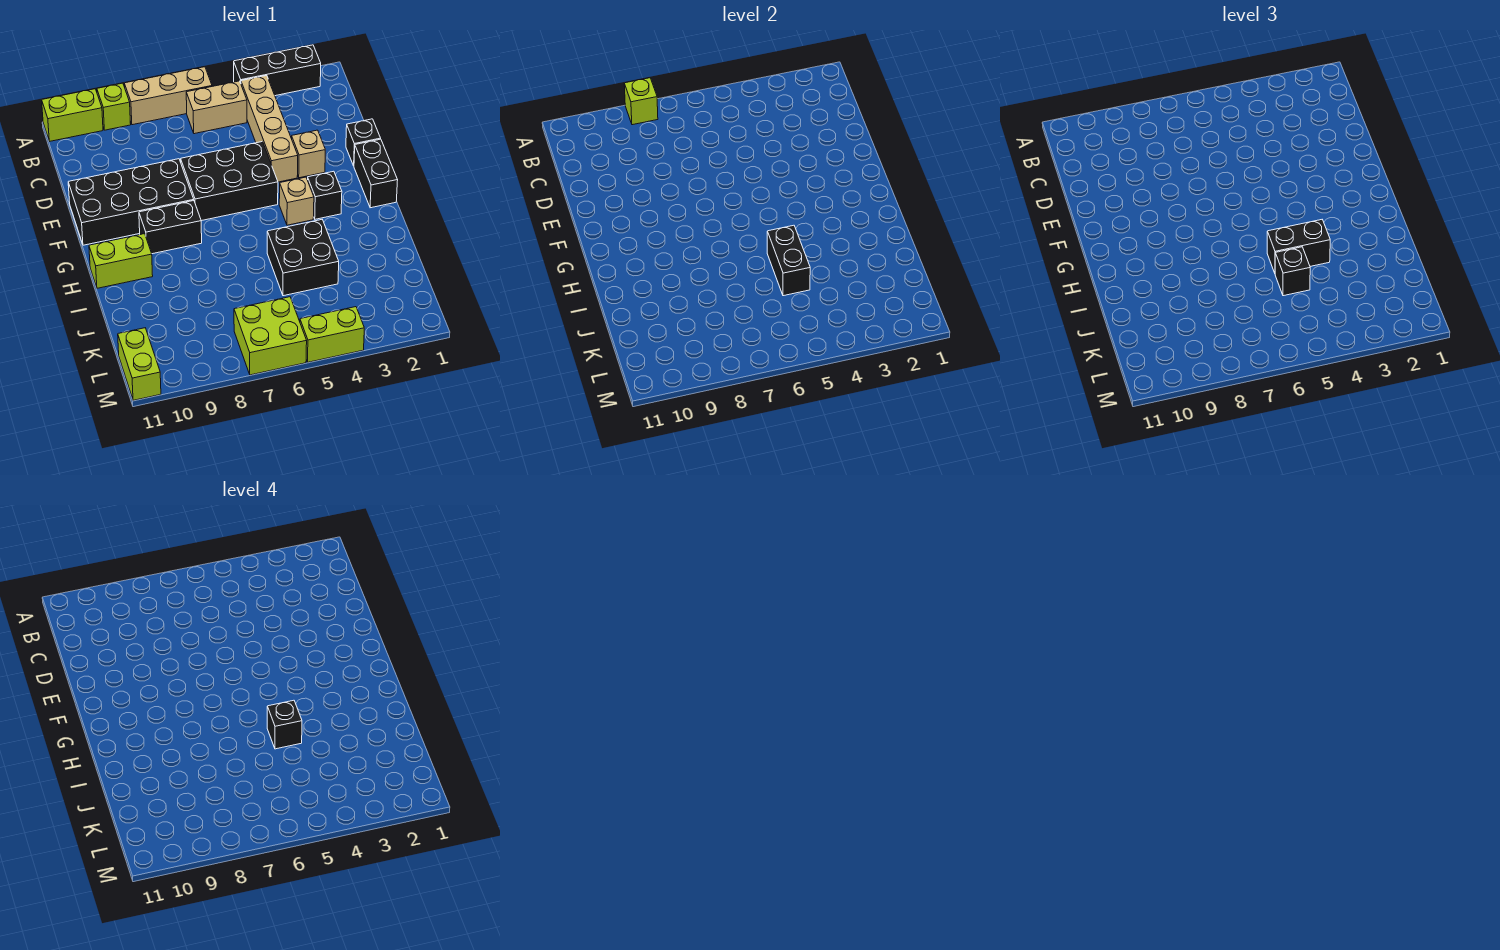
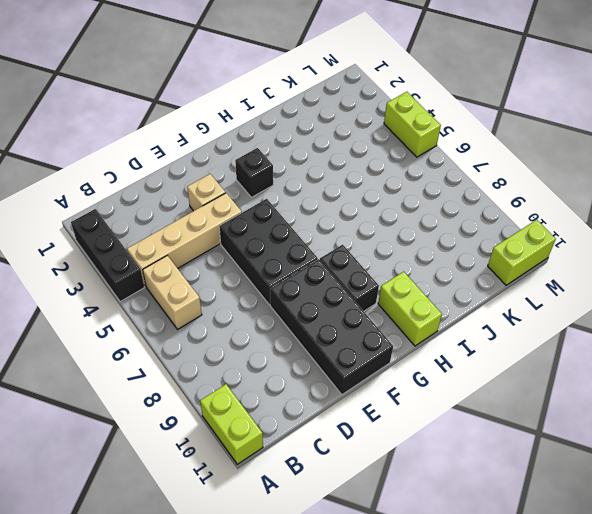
none -> tan brick A6:A8 level 1
none -> lime brick A9 level 1
none -> black brick E1 level 1

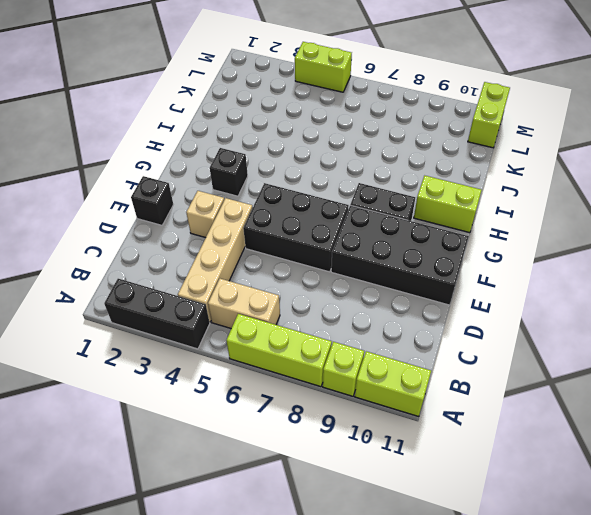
lime brick A6:A8 level 1 -> tan brick A6:A8 level 1
none -> black brick F1:G1 level 1
none -> tan brick G4 level 1
none -> black brick I4:J5 level 1

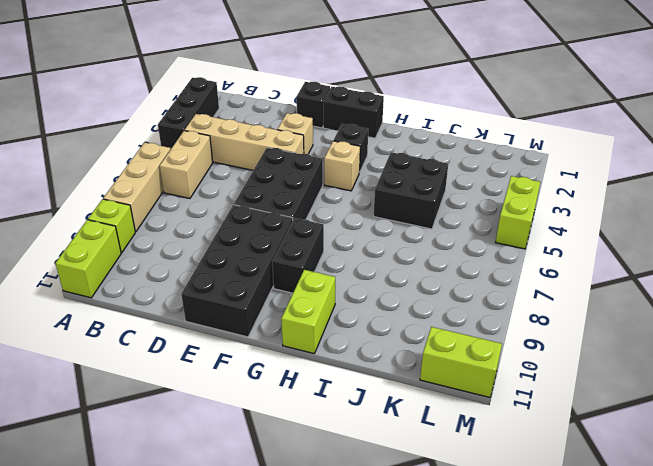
none -> lime brick L6:M7 level 1
none -> lime brick A8 level 2
none -> black brick I5:J5 level 2

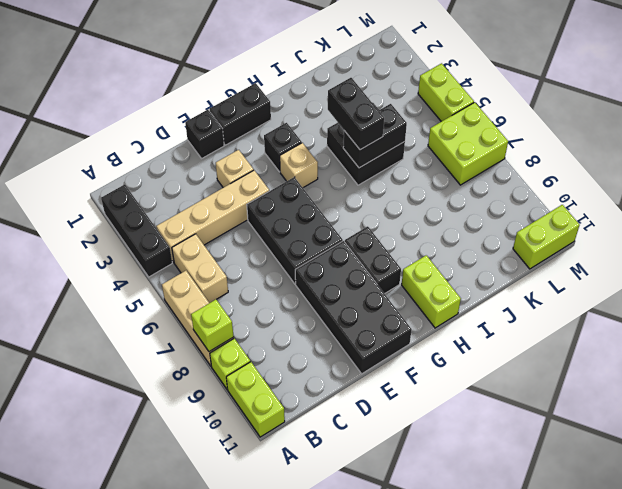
none -> black brick J5 level 3
none -> black brick I5 level 4

